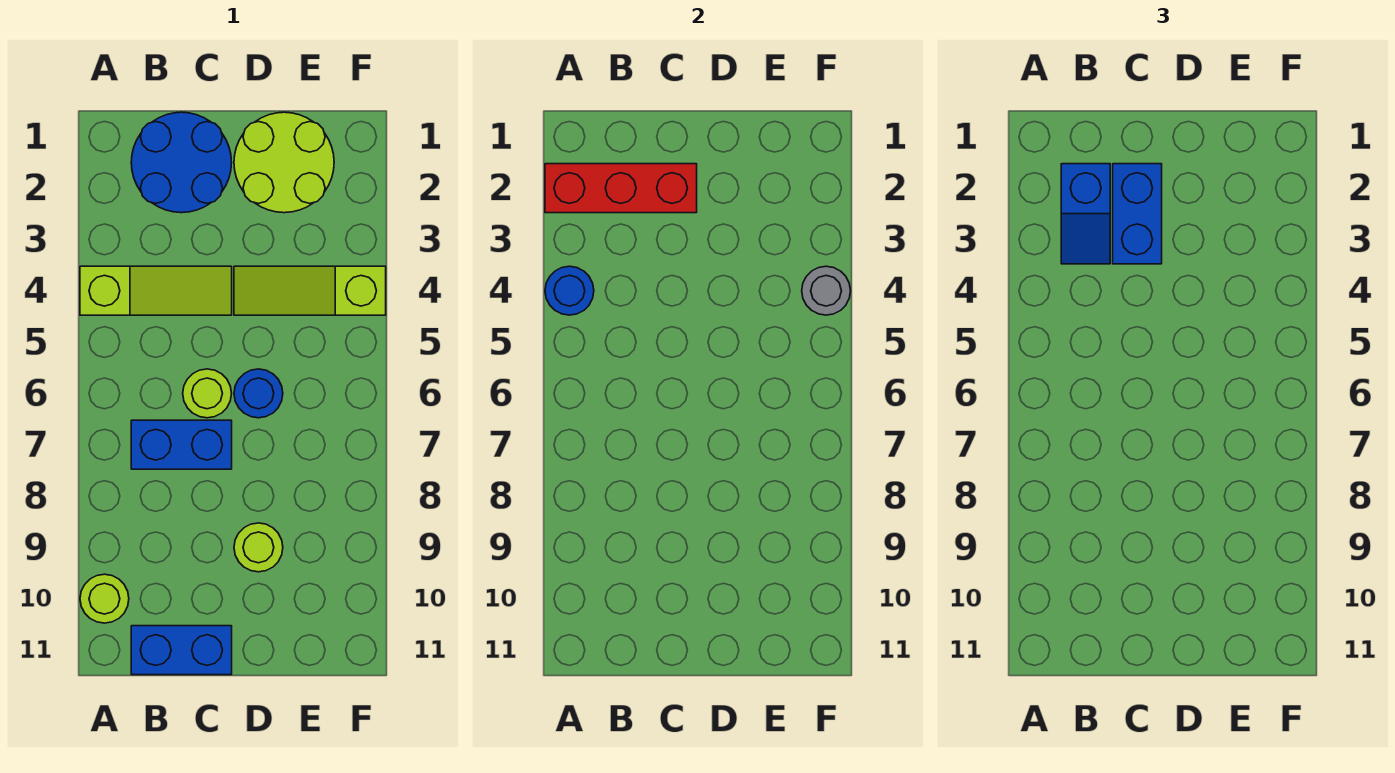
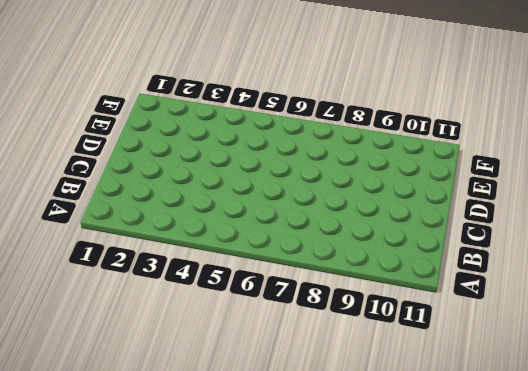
none -> lime slope A4:C4 level 1 top A
none -> lime round brick A10 level 1
none -> blue round brick B1:C2 level 1

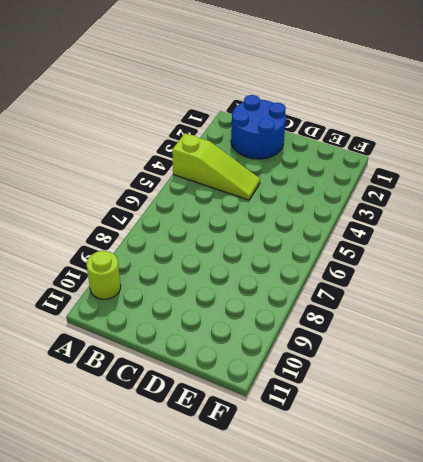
none -> blue brick B7:C7 level 1
none -> blue brick B11:C11 level 1
none -> lime round brick C6 level 1

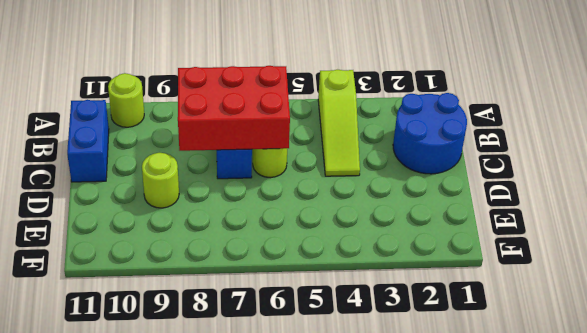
red brick B6:C8 level 2 -> none
none -> lime round brick D1:E2 level 1
none -> lime slope D4:F4 level 1 top F
none -> blue round brick D6 level 1

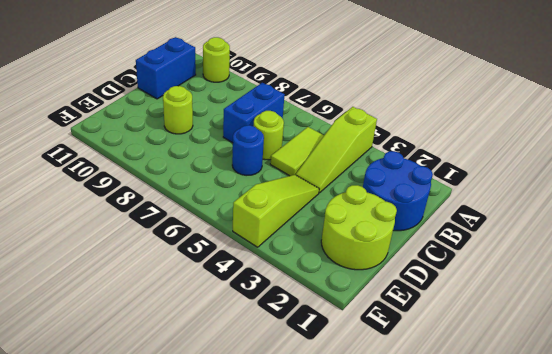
lime tile B5:C5 level 1 -> none
none -> red brick A2:C2 level 2
none -> blue round brick A4 level 2
none -> grey round brick F4 level 2

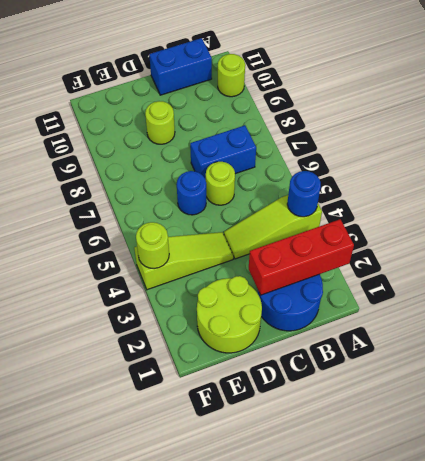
lime round brick F4 level 2 -> grey round brick F4 level 2
none -> blue slope B2:B3 level 3 top 2
none -> blue brick C2:C3 level 3

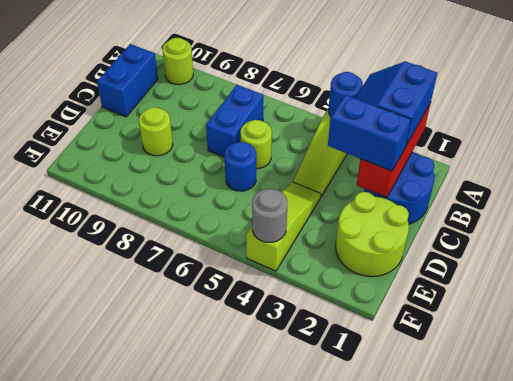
blue slope A2:B3 level 3 top 2 -> blue slope B2:B3 level 3 top 2

